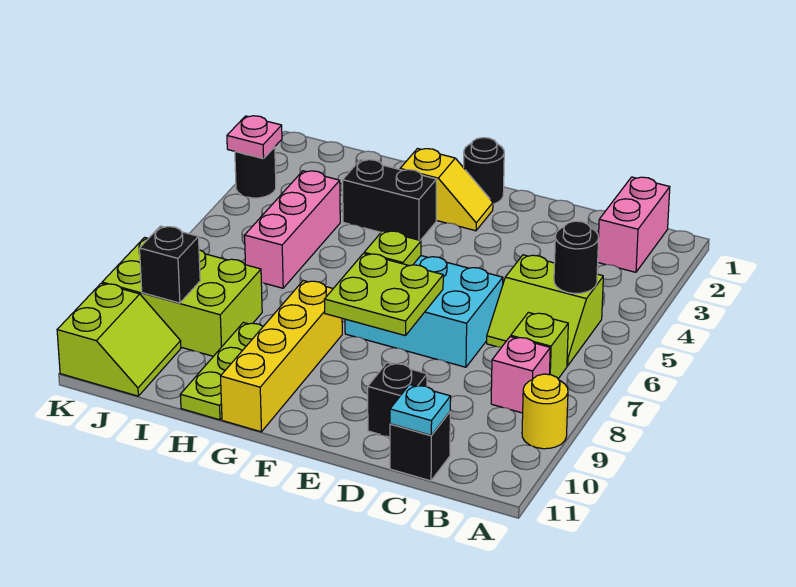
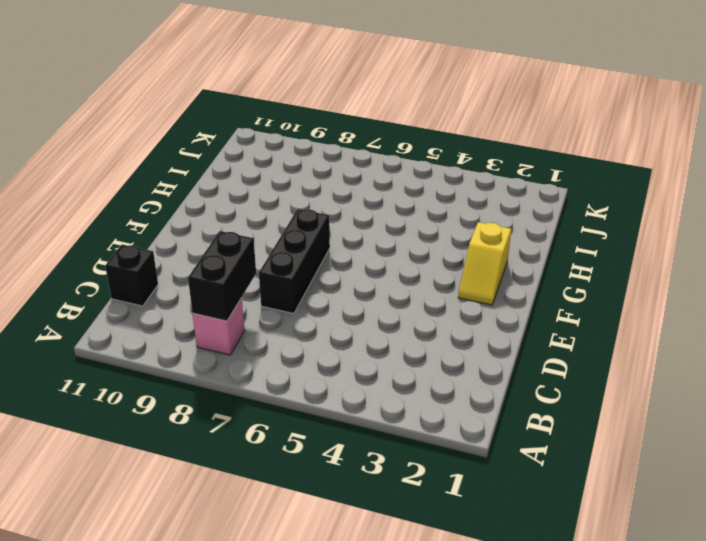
black brick B8:C8 level 2 -> black brick G3:H3 level 1
black brick D7:F7 level 1 -> cyan brick D6:F7 level 1
none -> yellow round brick A9 level 1
none -> pink brick B1:B2 level 1
none -> lime slope B5:C6 level 1 top 5

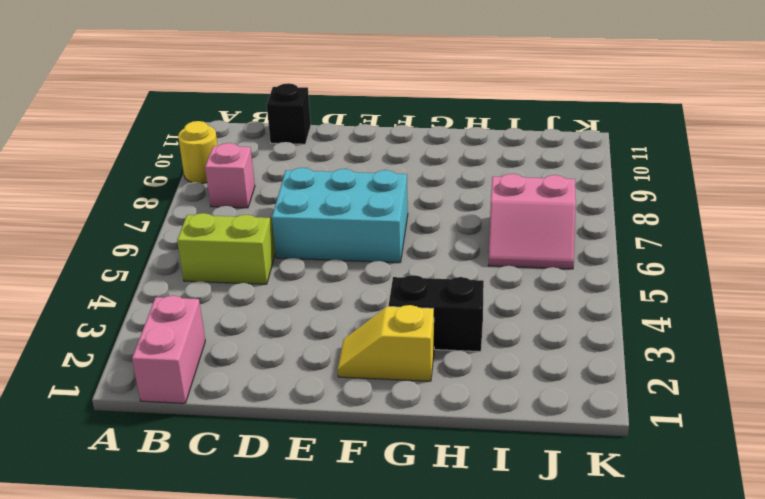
pink slope I6:J7 level 1 top 7 -> pink brick I4:I6 level 1
none -> lime brick B7 level 1
none -> black brick D10 level 1
none -> black round brick F1 level 1

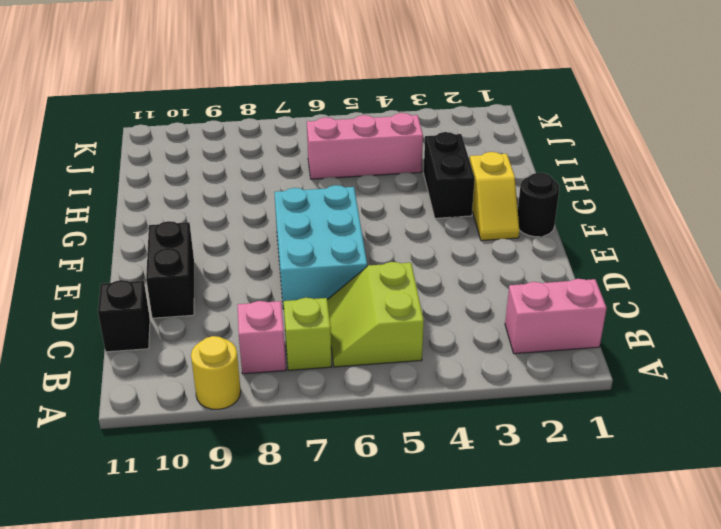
black brick D10:E10 level 1 -> black brick D10 level 1
none -> yellow brick G8:G11 level 1
none -> lime plate H9:H11 level 1
none -> lime brick I8:K9 level 1

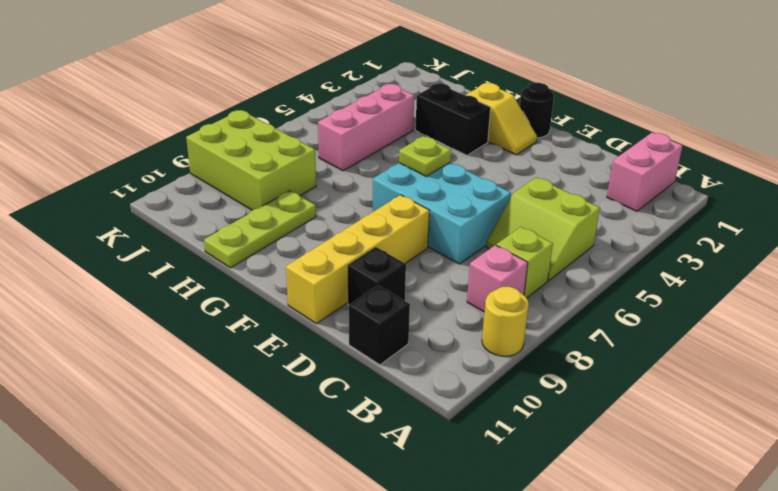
yellow brick E8:E11 level 1 -> yellow brick G8:G11 level 1
none -> lime slope J10:K11 level 1 top K
none -> black round brick K3 level 1
none -> black round brick B5 level 2

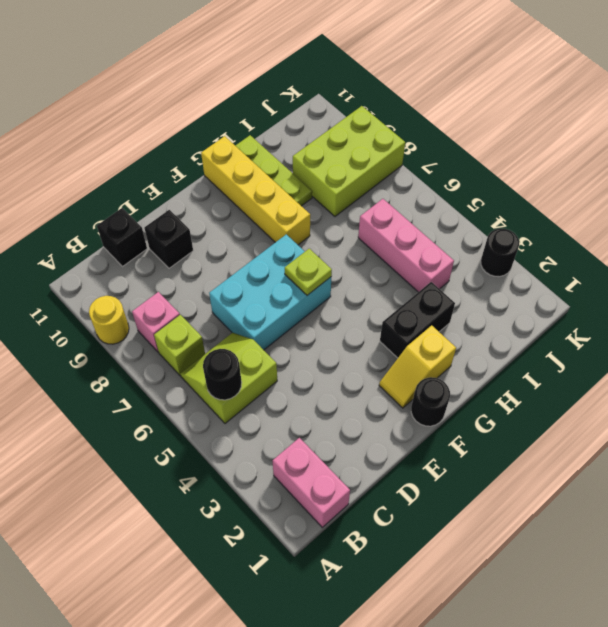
none -> lime slope J10:K11 level 1 top K
none -> cyan plate C11 level 2
none -> lime plate E7:F8 level 2

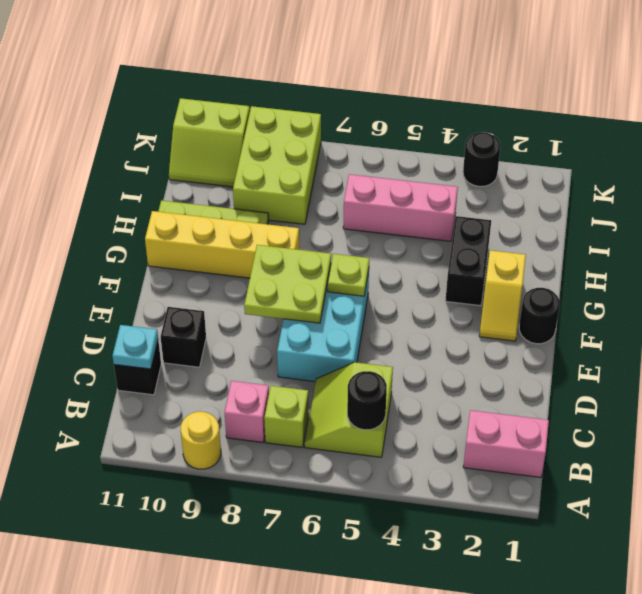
none -> black brick J9 level 2
none -> pink plate K3 level 2

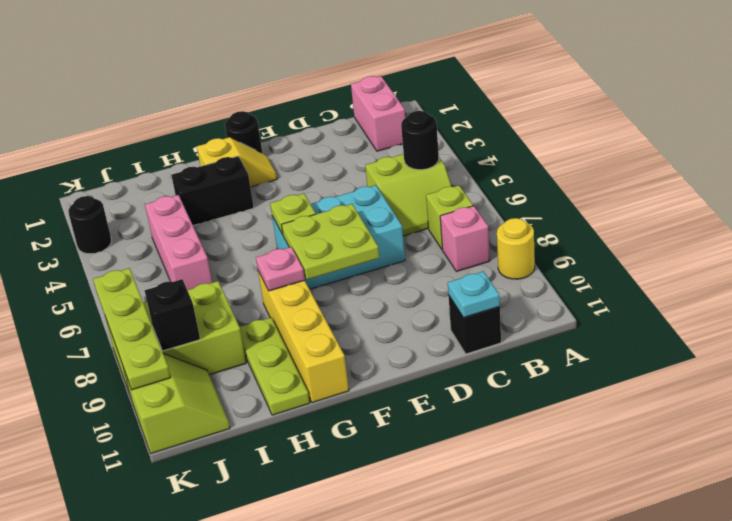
pink plate G8 level 2 -> pink plate K3 level 2
lime plate K7:K10 level 2 -> none
none -> black brick D10 level 1

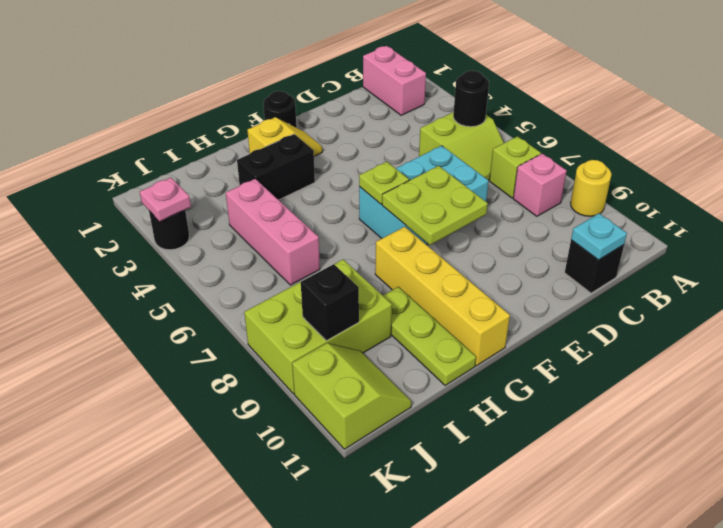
none -> black brick D10 level 1

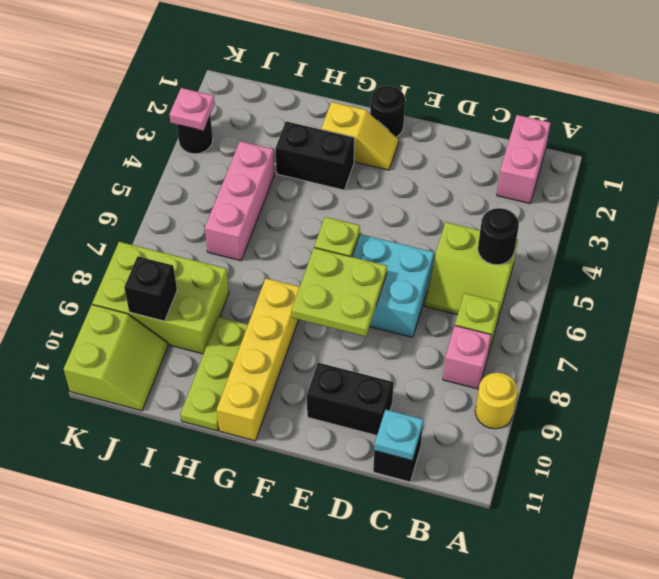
black brick D10:E10 level 1 -> black brick D10 level 1

